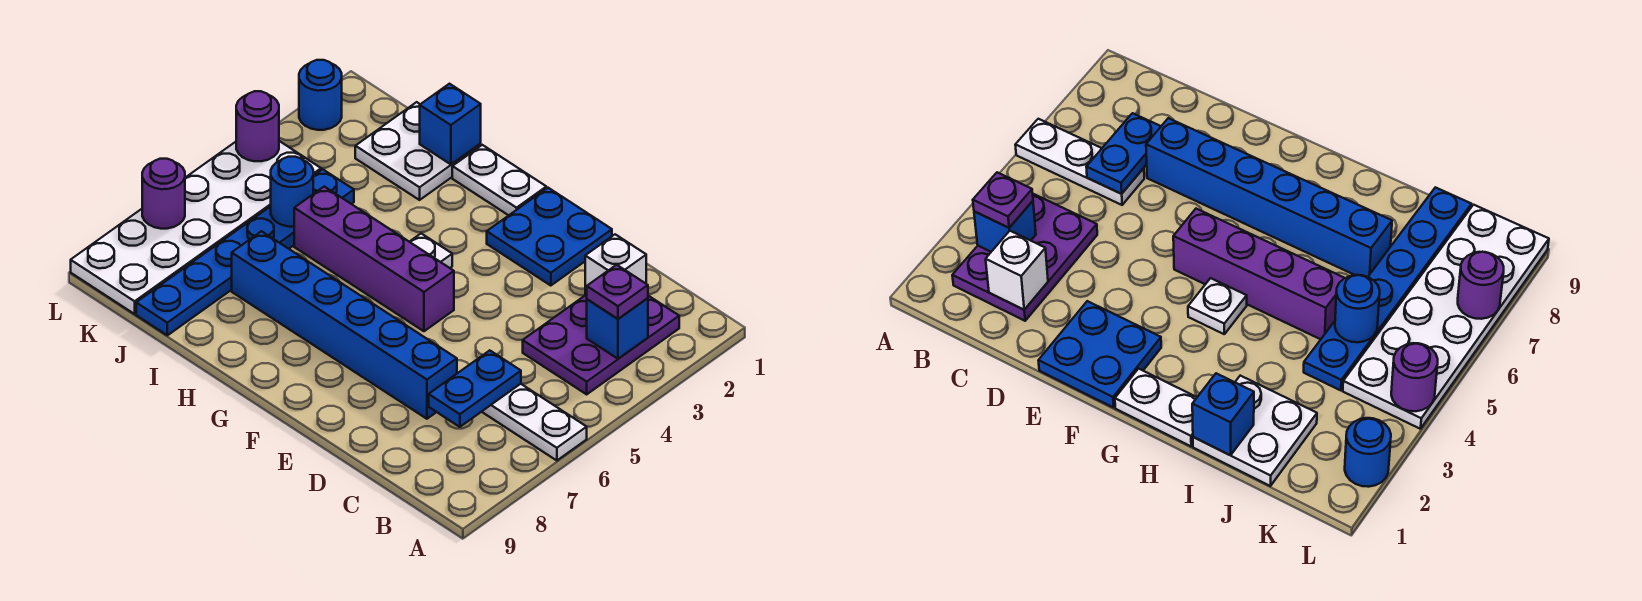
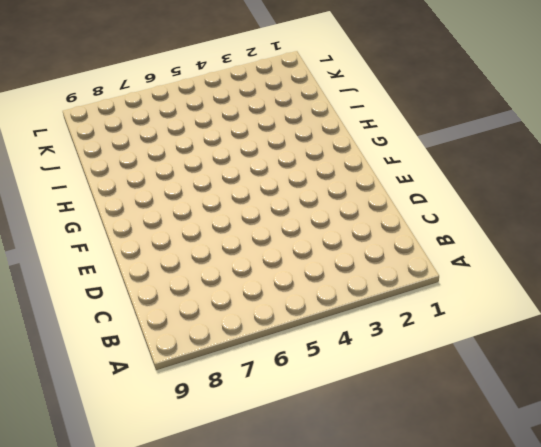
none -> white plate A6:C6 level 1
none -> purple plate B2:C4 level 1
none -> blue brick D7:I7 level 1

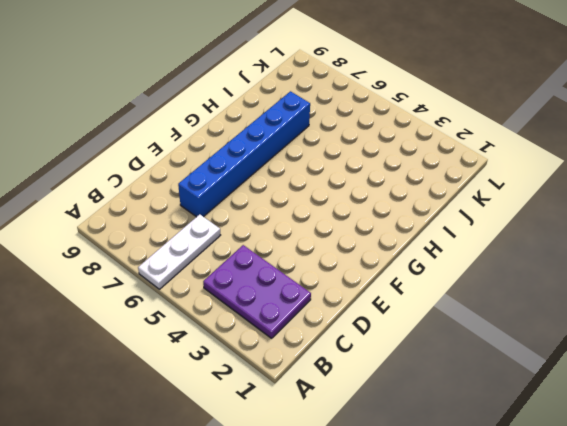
none -> blue plate E1:F2 level 1
none -> purple brick F5:I5 level 1
none -> white plate G1:H1 level 1

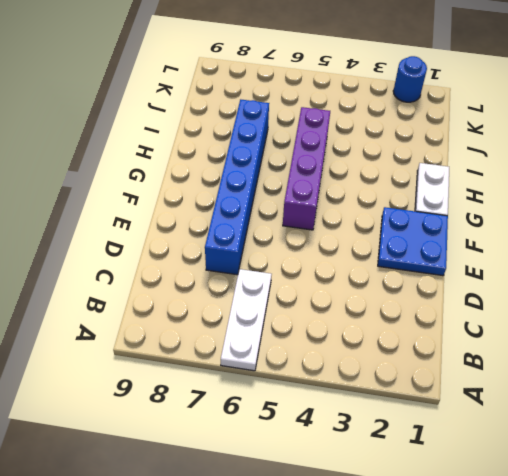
none -> purple plate B2:C4 level 1
none -> white plate G4 level 1
none -> white plate I1:J2 level 1

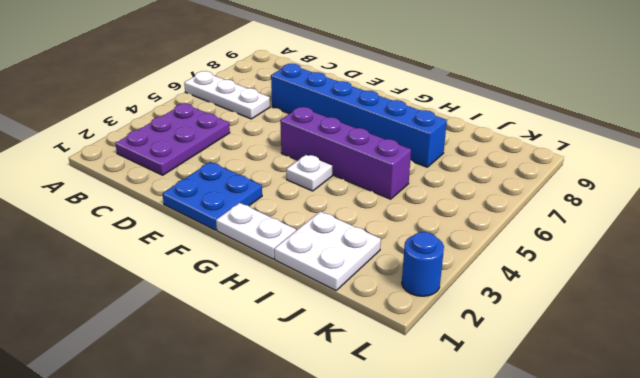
none -> blue plate J4:J9 level 1
none -> white plate K4:L9 level 1
none -> blue brick B3 level 2

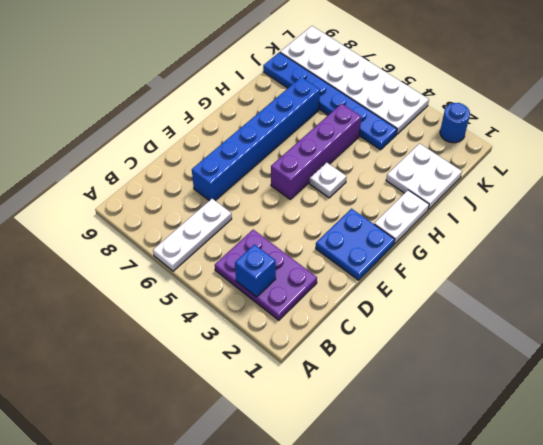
none -> white brick C2 level 2
none -> blue plate C6:C7 level 2
none -> blue brick I1 level 2

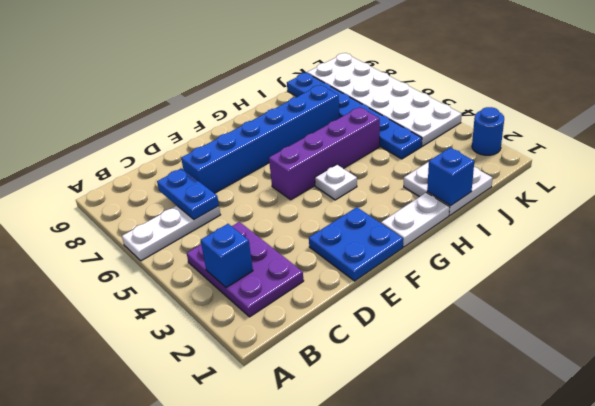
none -> white brick C2 level 2
none -> blue round brick J5 level 2
none -> purple round brick L4 level 2

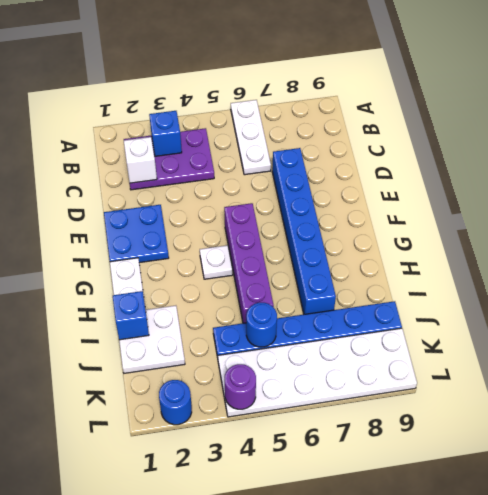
none -> blue plate C6:C7 level 2
none -> purple round brick L7 level 2
none -> purple plate B3 level 3

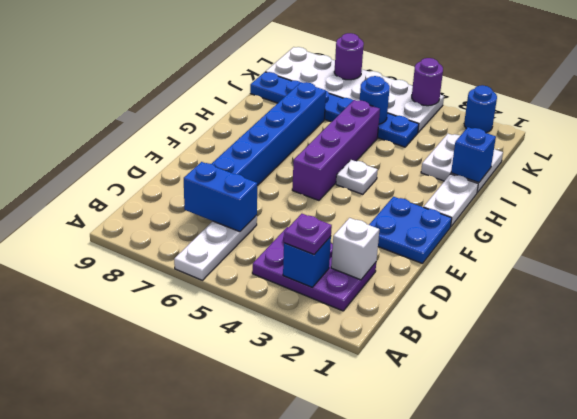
blue brick C6:C7 level 2 -> blue plate C6:C7 level 2

